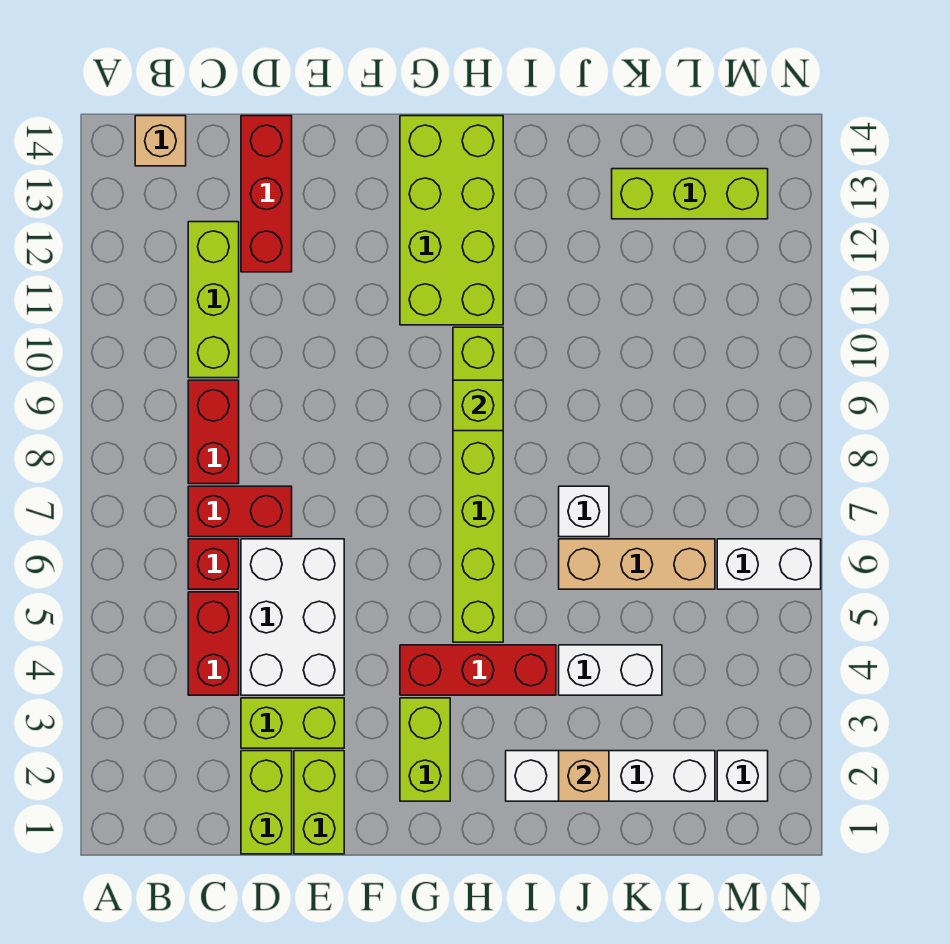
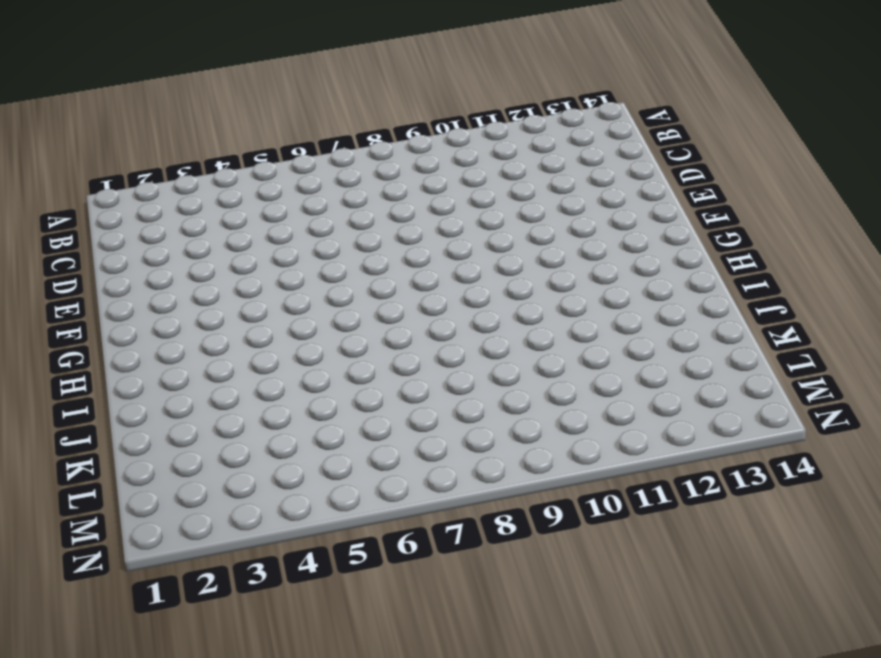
none -> tan brick B14 level 1
none -> red brick C4:C5 level 1
none -> red brick C6 level 1

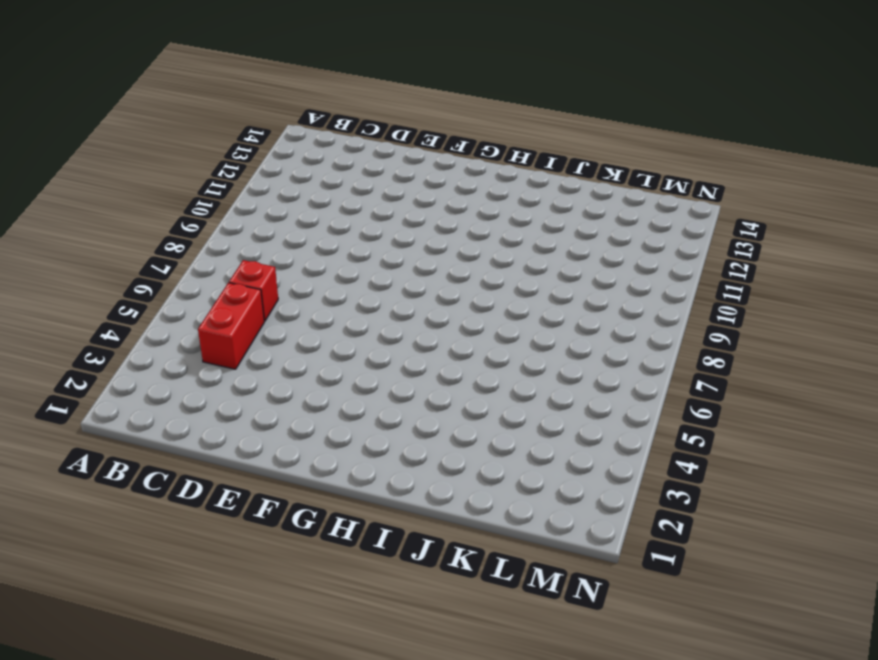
none -> tan brick B14 level 1
none -> red brick C7:D7 level 1
none -> red brick C8:C9 level 1

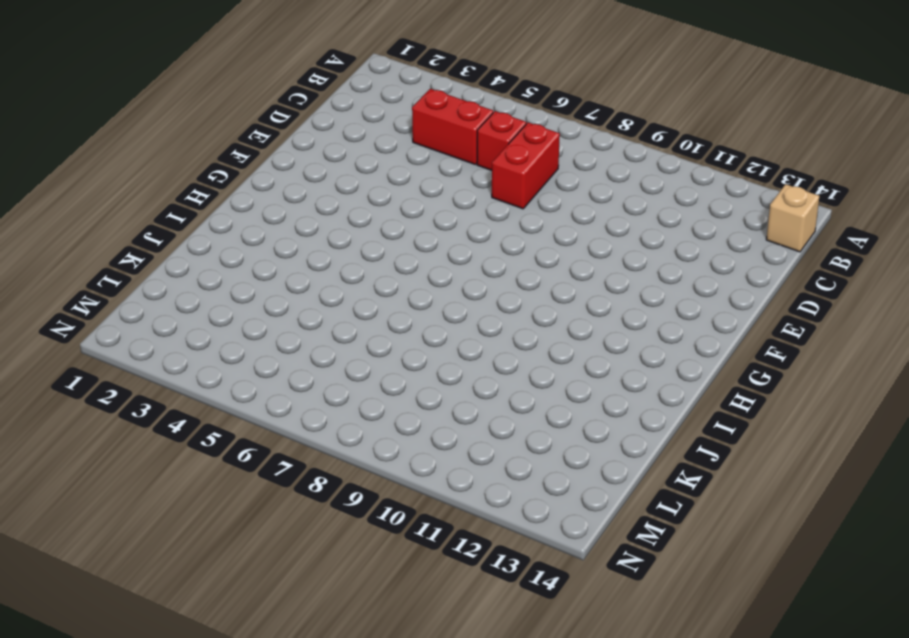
none -> red brick C8:C9 level 1
none -> lime brick C10:C12 level 1
none -> lime brick D1:D2 level 1

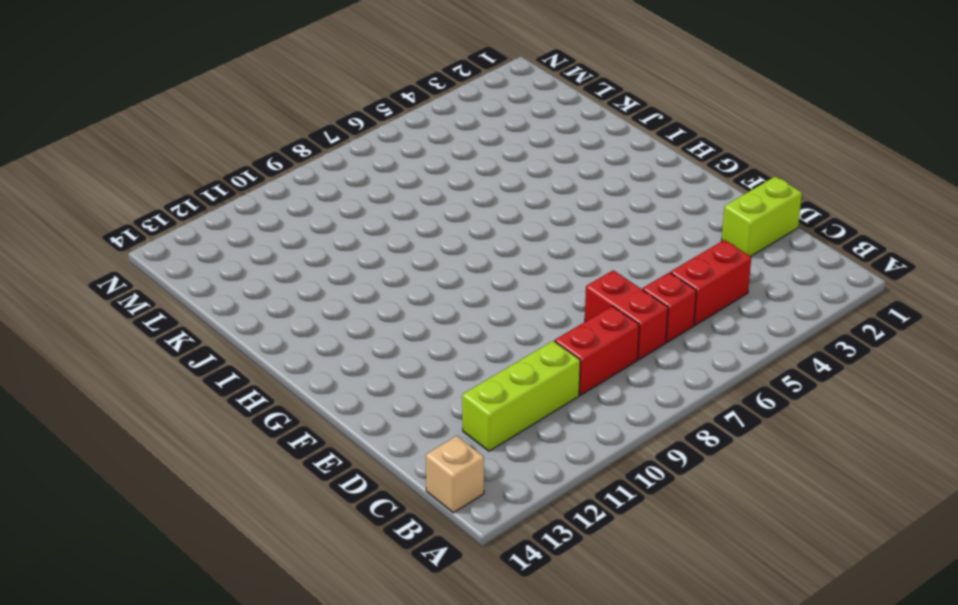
none -> lime brick D3:E3 level 1
none -> white brick D4:E6 level 1
none -> red brick D12:D14 level 1

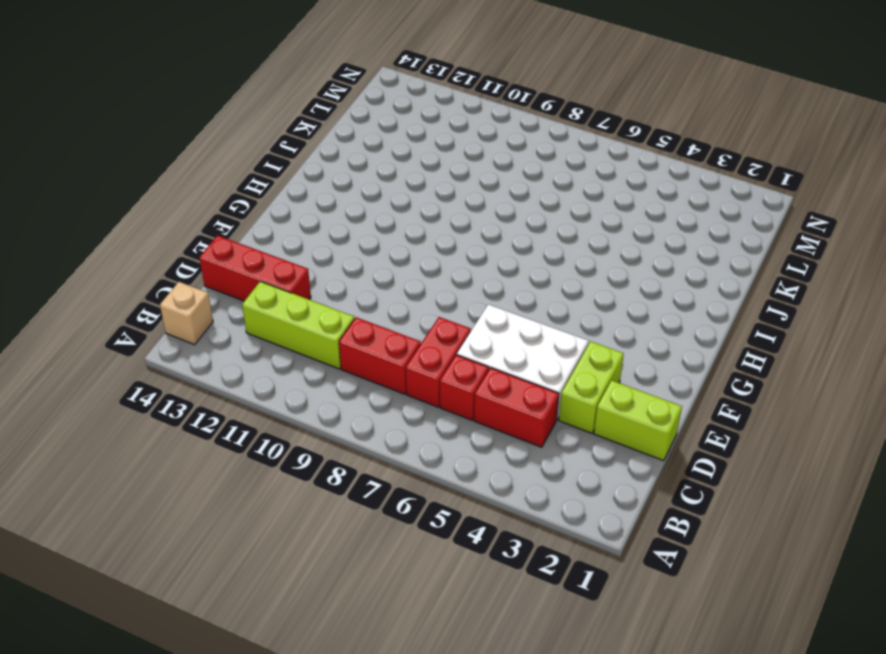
none -> lime brick E1:E2 level 1
none -> lime brick G2:G3 level 1
none -> red brick G4:I4 level 1

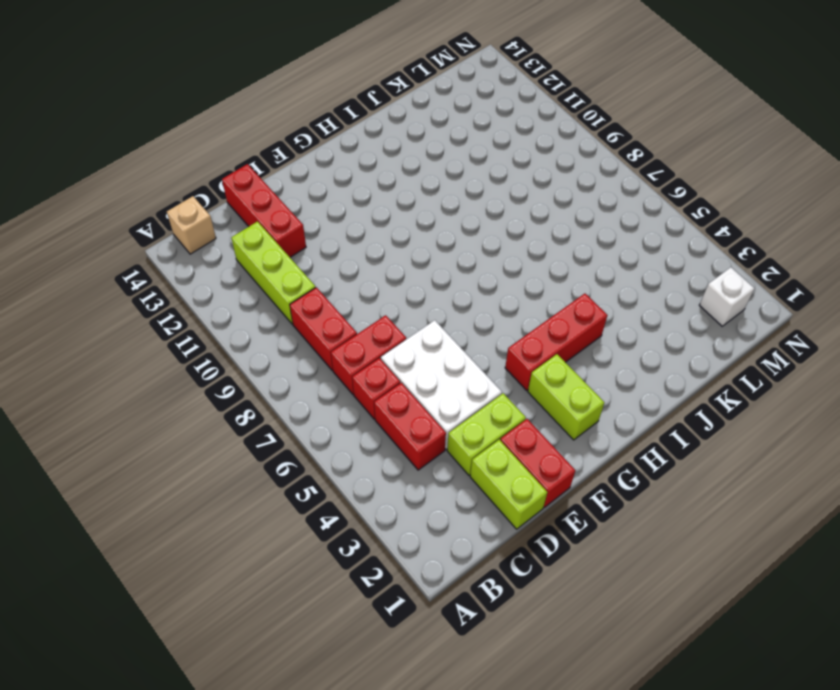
red brick E1:E2 level 1 -> lime brick E1:E2 level 1
none -> lime brick G11:H14 level 1
none -> lime brick H5:H10 level 1
none -> white brick I2:L2 level 1

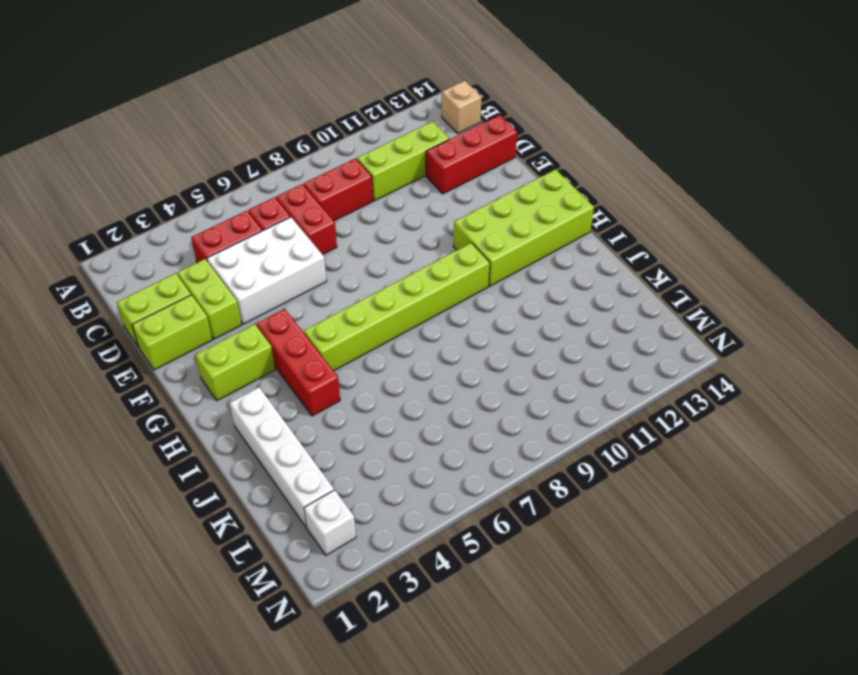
none -> white brick J4:K4 level 1
none -> tan brick J6:L6 level 1
none -> white brick J7 level 1

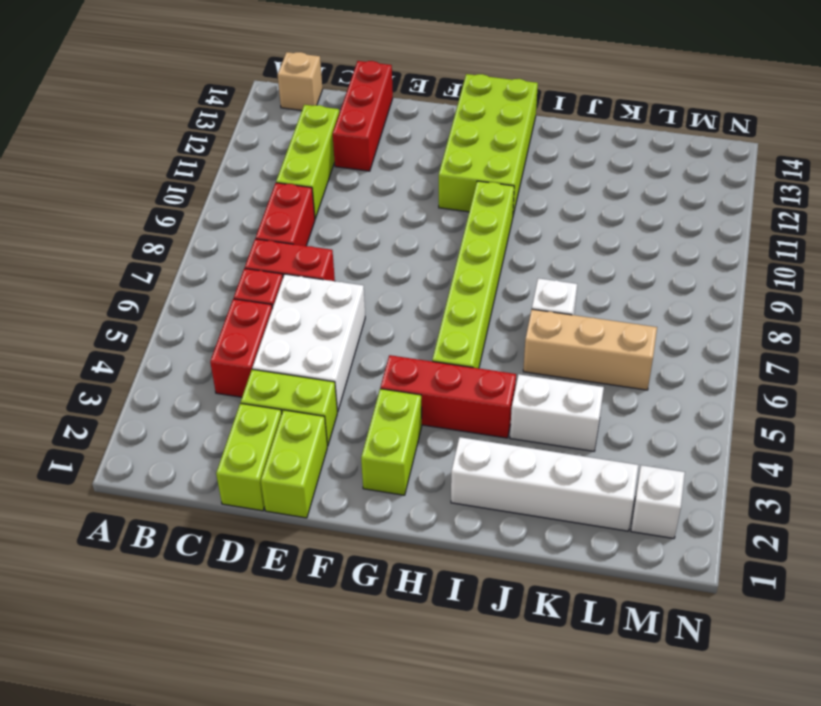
none -> lime brick K13:M13 level 1
none -> white brick M6:N6 level 1
none -> lime brick H9 level 2

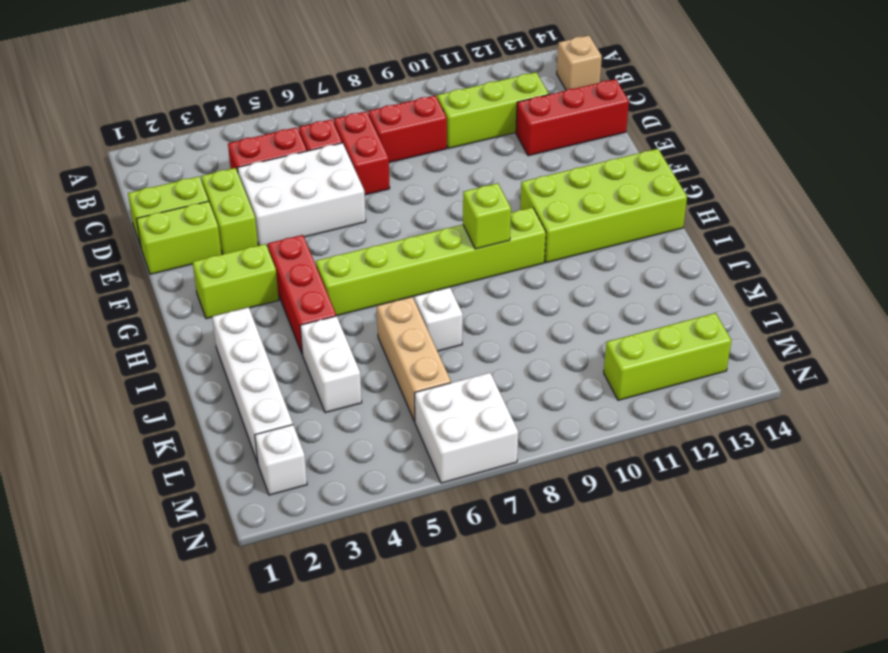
white brick M6:N7 level 1 -> white brick M6:N6 level 1
lime brick M11:M13 level 1 -> lime brick K13:M13 level 1
none -> tan brick J2 level 2

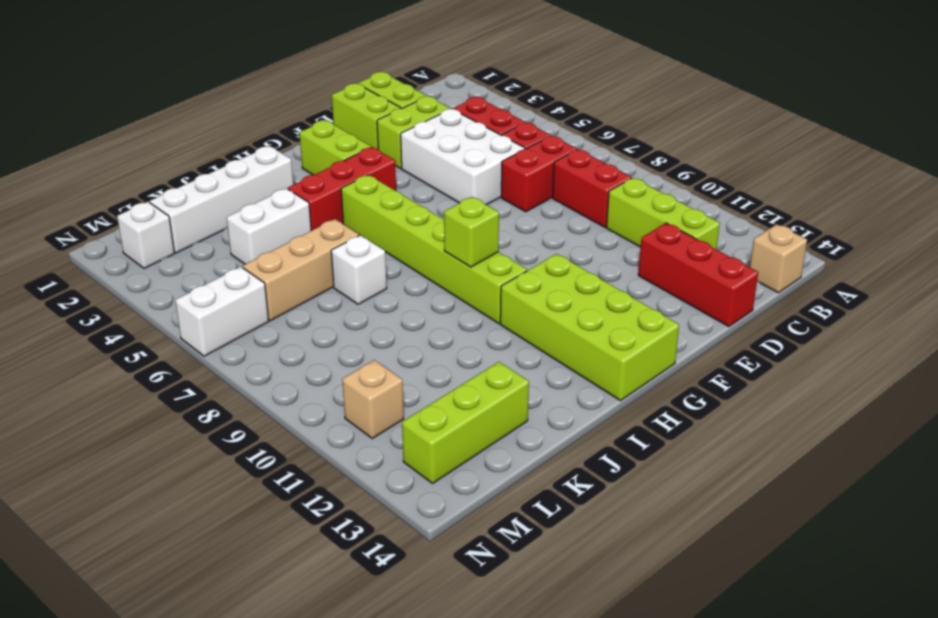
tan brick M11 level 1 -> tan brick J2 level 2

